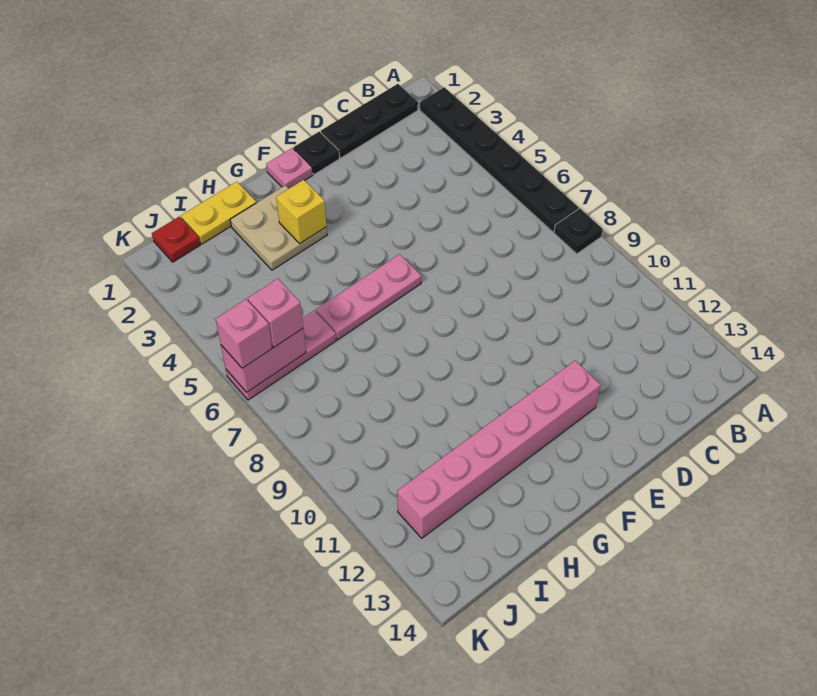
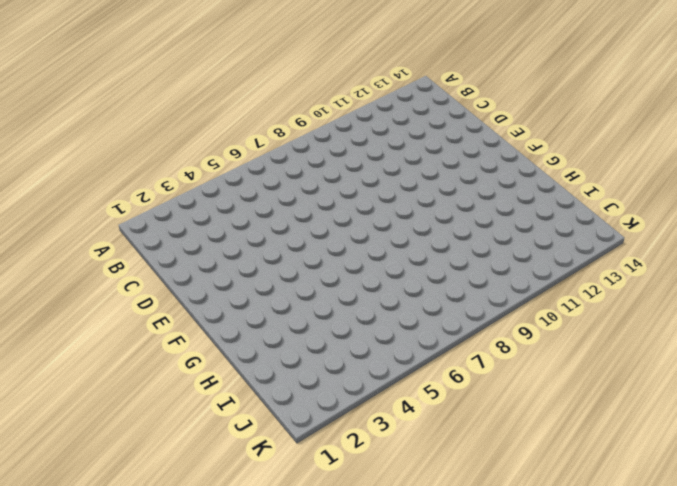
none -> black plate A2:A7 level 1
none -> black plate A8 level 1
none -> black plate B1:D1 level 1

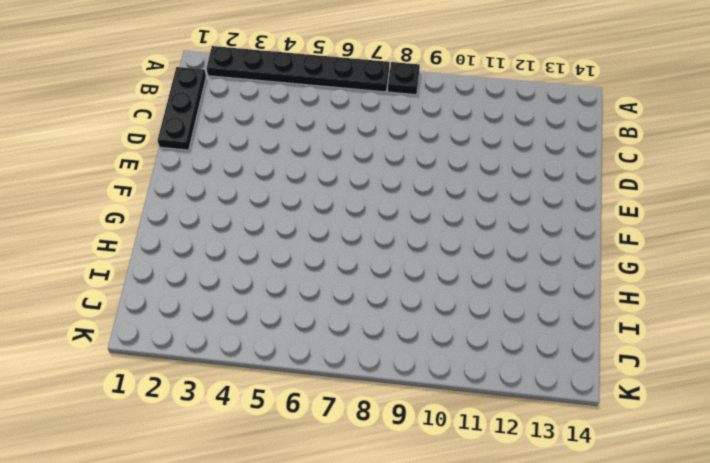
none -> black plate E1 level 1
none -> pink brick E12:J12 level 1
none -> pink plate F1 level 1

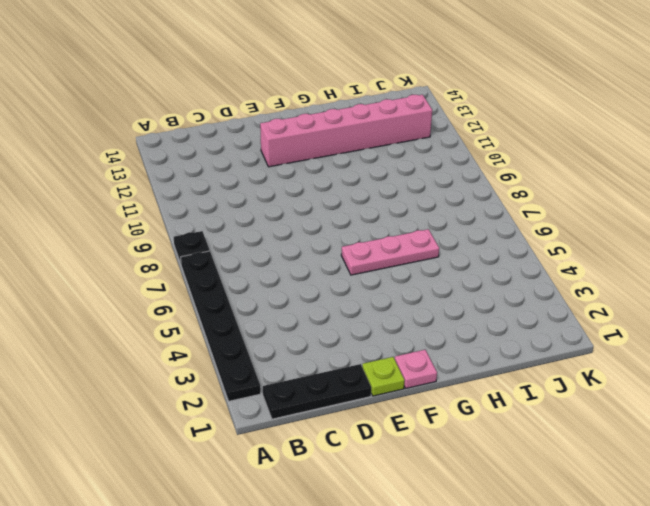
lime plate E1 level 1 -> black plate E1 level 1
none -> tan plate G2:H3 level 1
none -> yellow plate H1:I1 level 1
none -> pink plate I6:K6 level 1

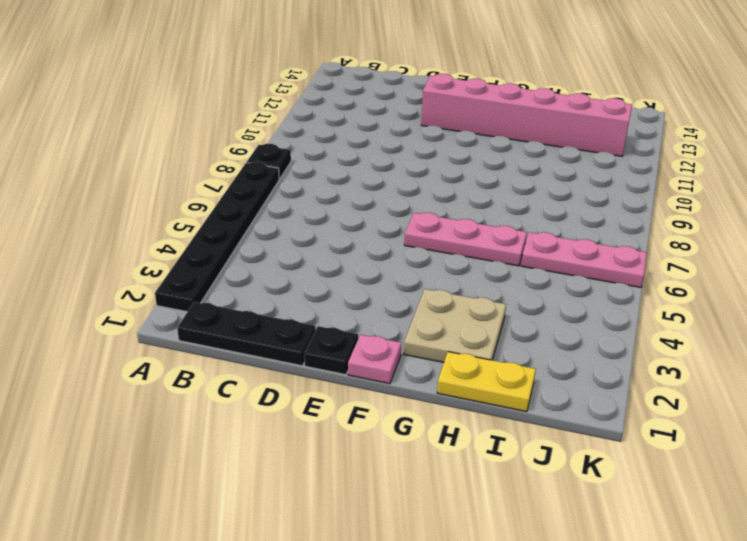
none -> red plate J1 level 1
none -> yellow brick G3 level 2
none -> pink brick J6:K6 level 2

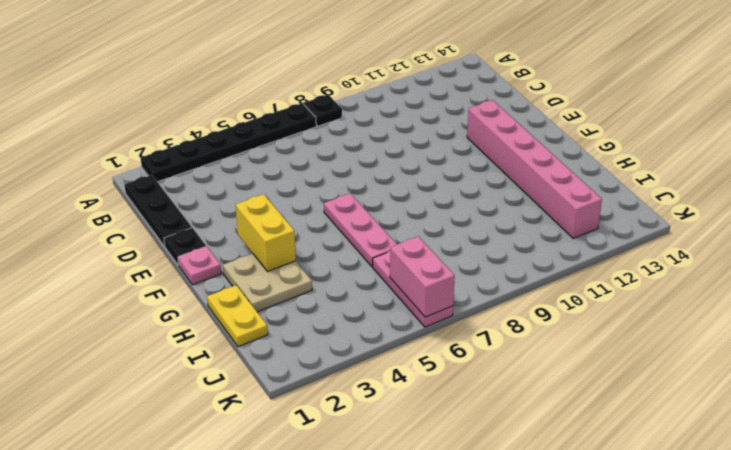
yellow brick F3:G3 level 2 -> yellow brick G3 level 2
none -> red plate J1 level 1
none -> pink brick J6 level 3
none -> pink brick K6 level 3

